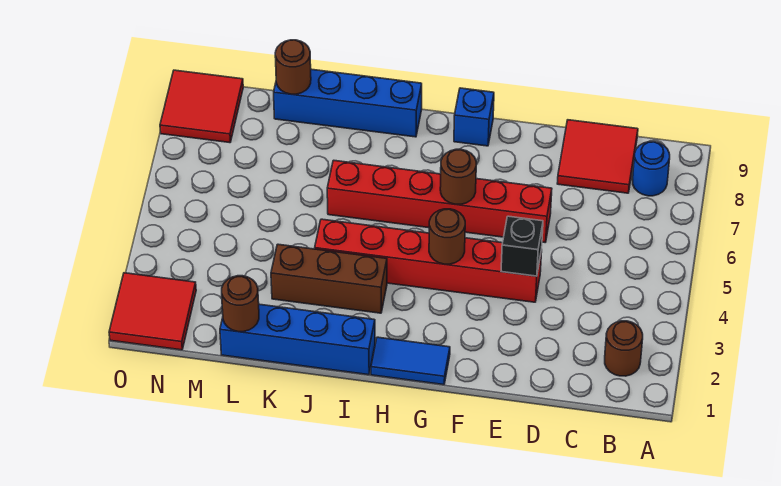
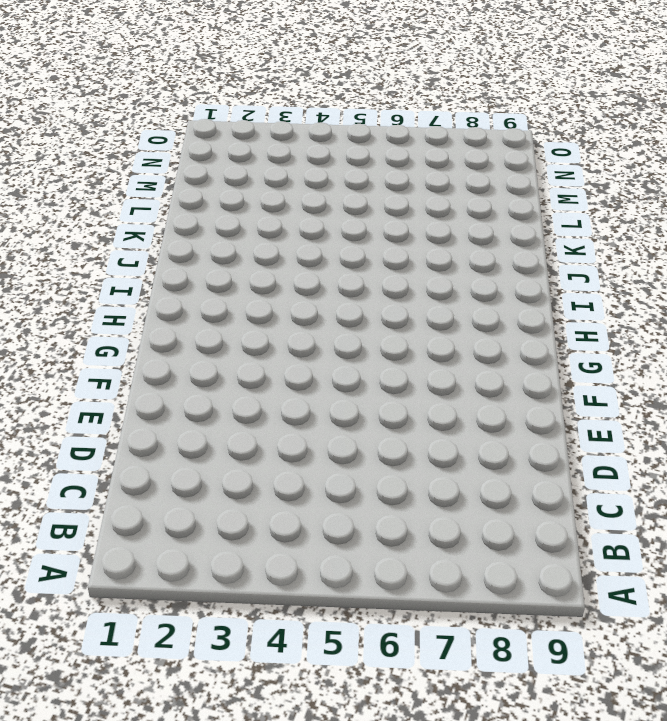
none -> brown round brick B2 level 1
none -> blue round brick B8 level 1
none -> red tile C8:D9 level 1

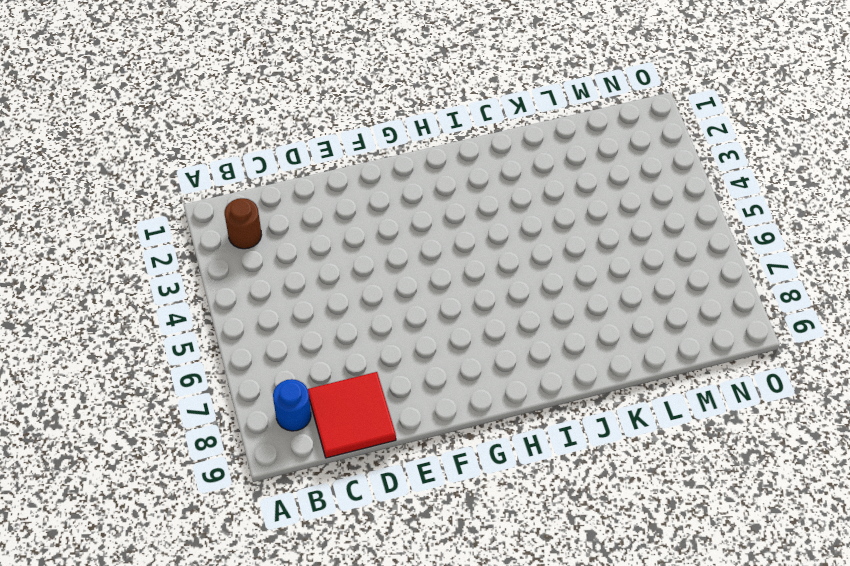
none -> red brick E4:J4 level 1
none -> red brick E6:J6 level 1
none -> blue tile G1:H1 level 1

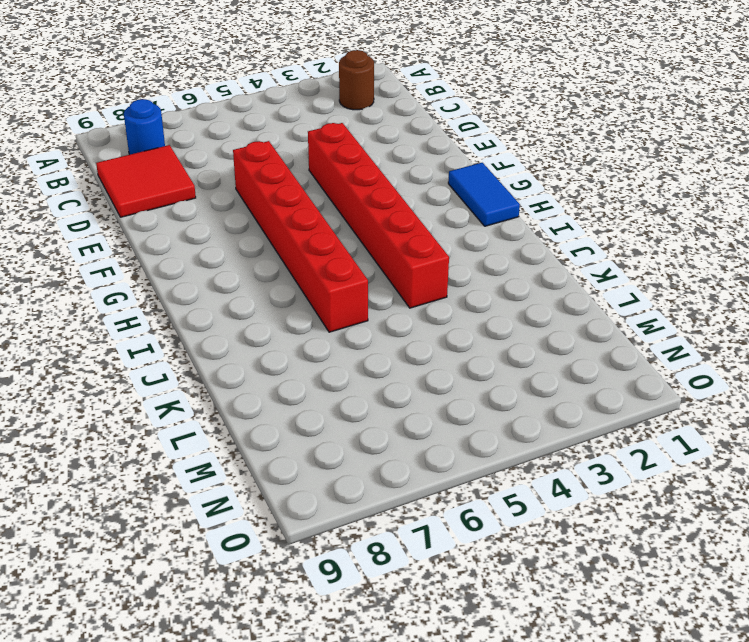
none -> blue brick G9 level 1
none -> blue brick I1:L1 level 1
none -> brown brick I3:K3 level 1

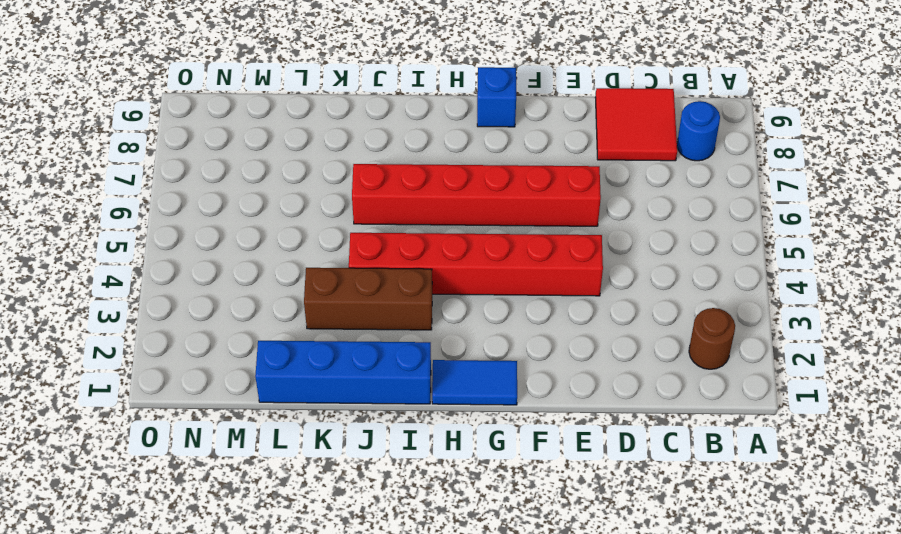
none -> blue brick I9:L9 level 1
none -> red tile N1:O2 level 1
none -> red tile N8:O9 level 1

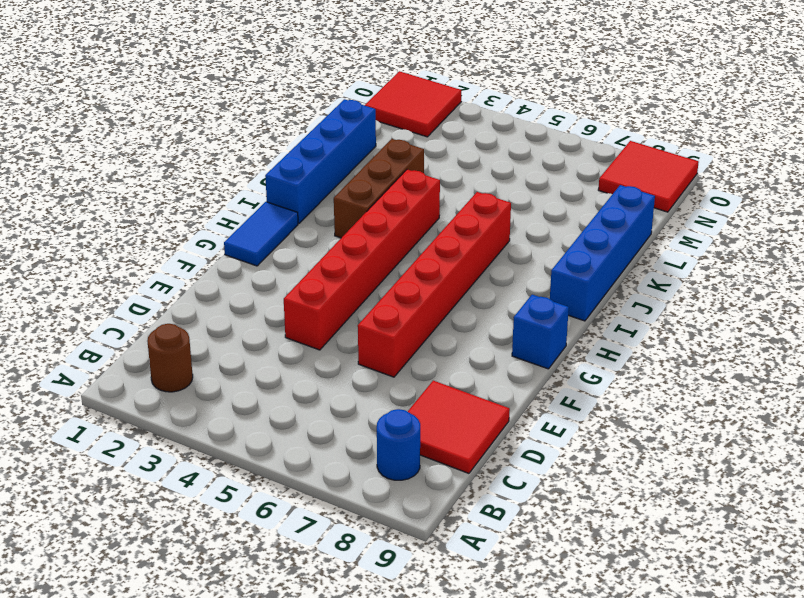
none -> black brick E4 level 2
none -> brown round brick G4 level 2
none -> brown round brick G6 level 2

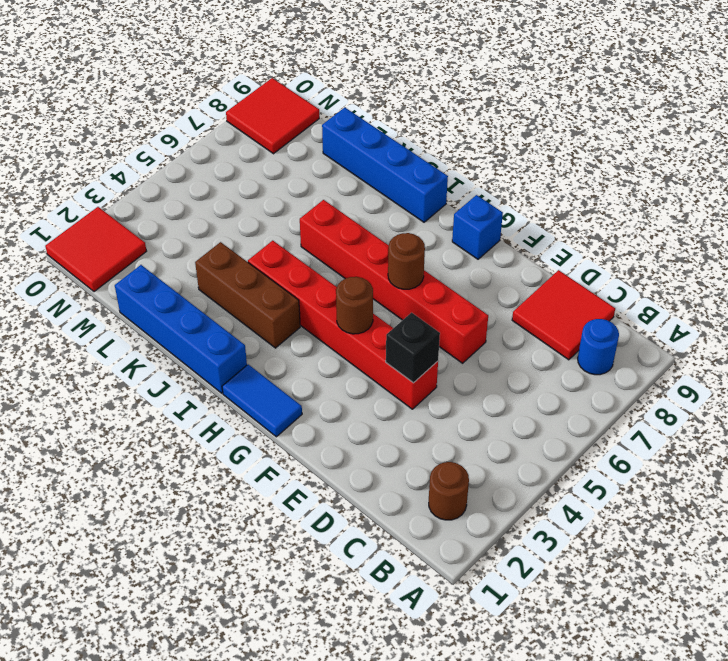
none -> brown round brick L1 level 2
none -> brown round brick L9 level 2

